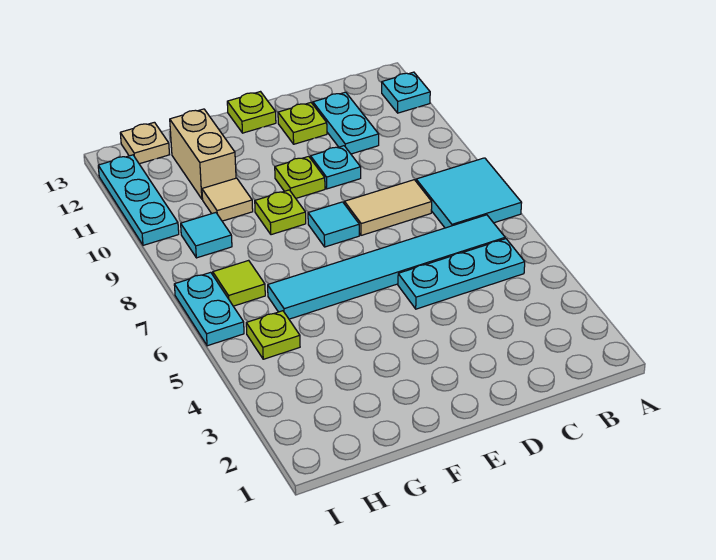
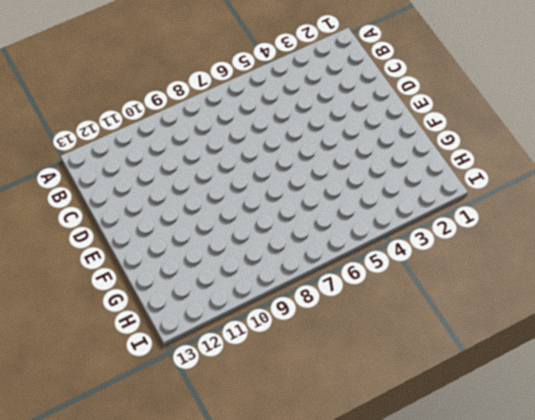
none -> cyan tile A7:B8 level 1
none -> cyan plate A12 level 1
none -> cyan plate B5:D5 level 1

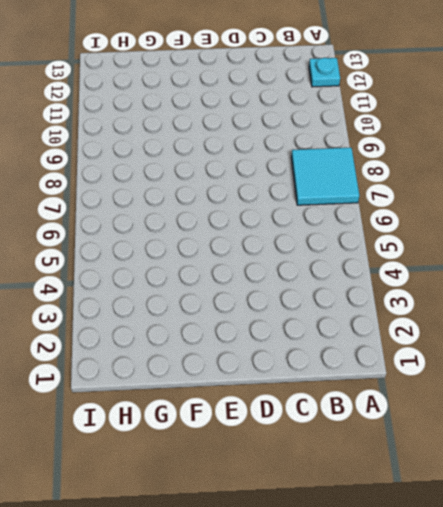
none -> cyan plate B5:D5 level 1
none -> cyan tile B6:G6 level 1
none -> tan tile C8:D8 level 1

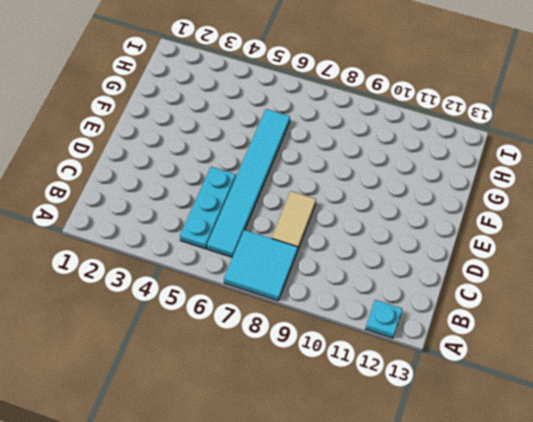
none -> cyan plate C11:C12 level 1
none -> cyan plate D10 level 1
none -> lime plate D12 level 1

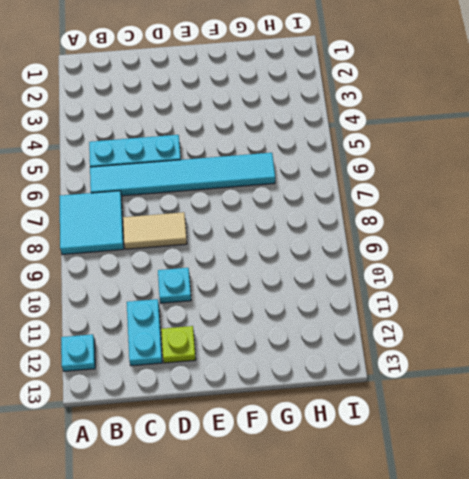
none -> cyan tile E8 level 1
none -> lime plate E10 level 1
none -> lime plate E13 level 1

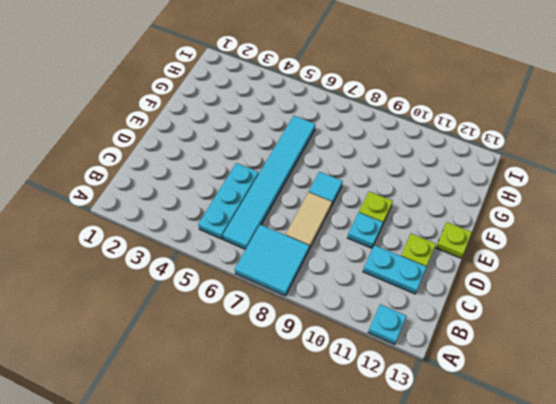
none -> lime plate F9 level 1
none -> tan tile G10 level 1
none -> tan brick G11:G12 level 1

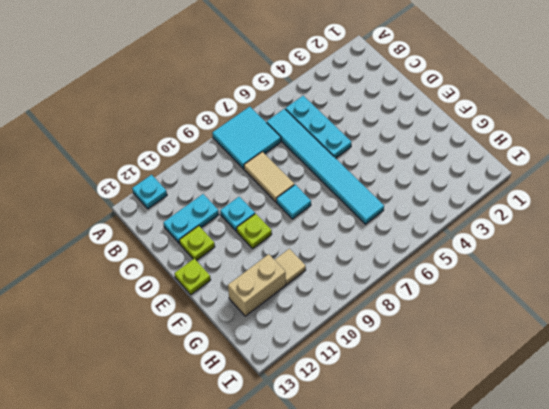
none -> lime plate F9 level 1
none -> lime plate H5 level 1
none -> lime tile H7 level 1

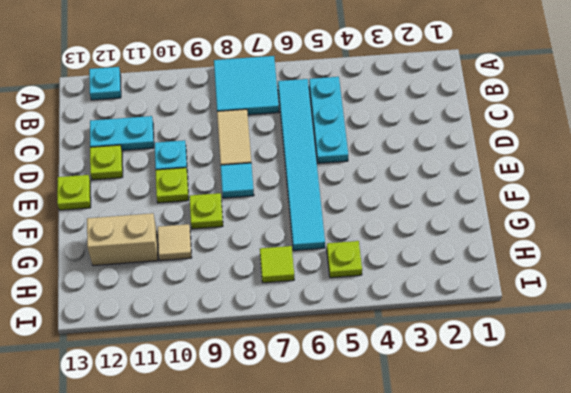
none -> cyan tile H9 level 1
none -> tan plate H13 level 1
none -> cyan plate I6:I7 level 1

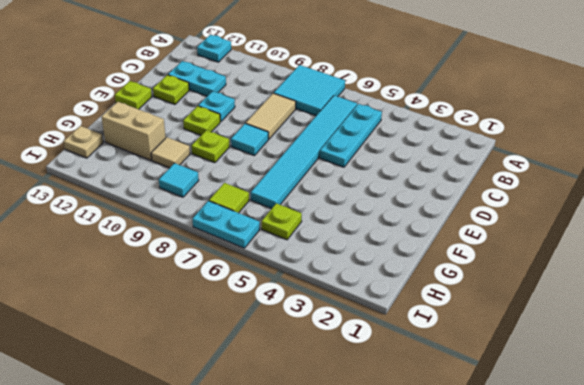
none -> cyan plate I10:I12 level 1

